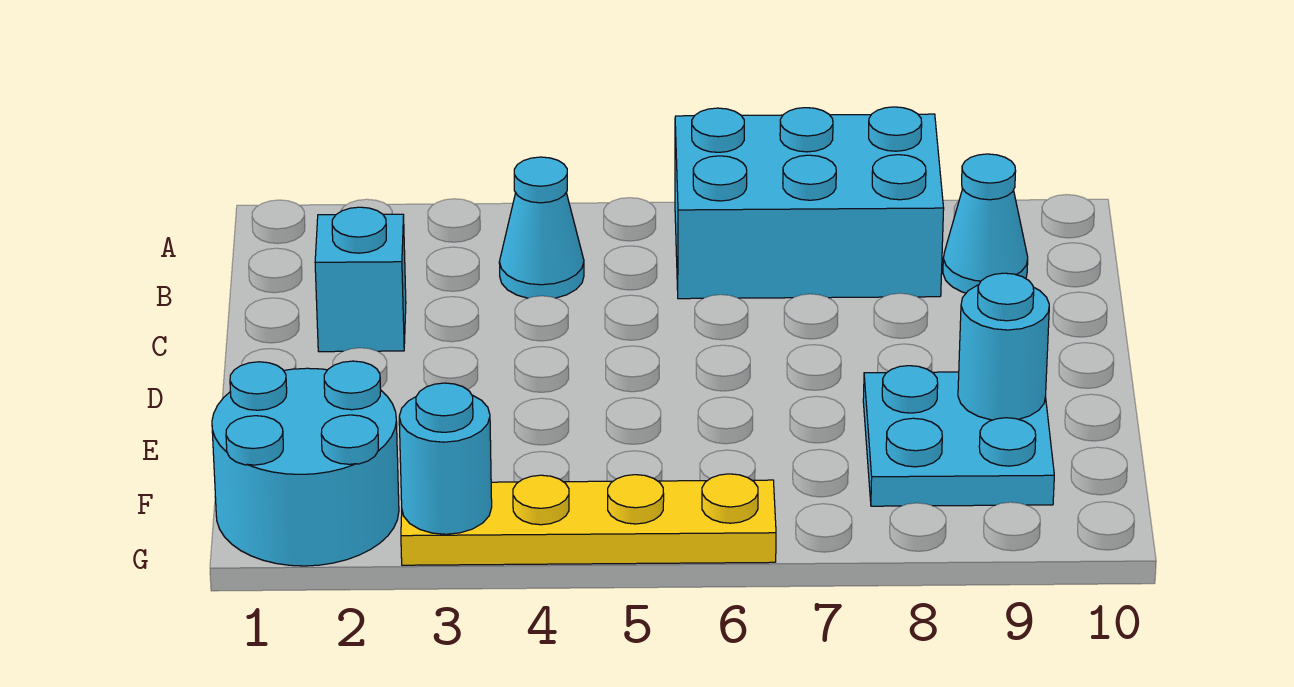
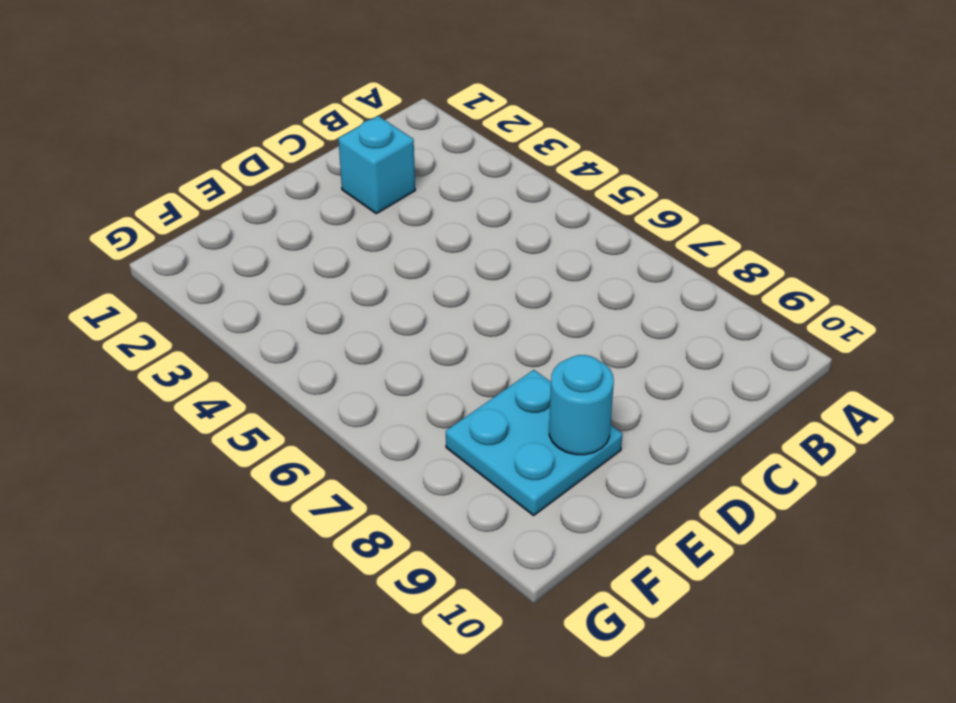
none -> cyan brick A6:B8 level 1
none -> cyan cone B4 level 1

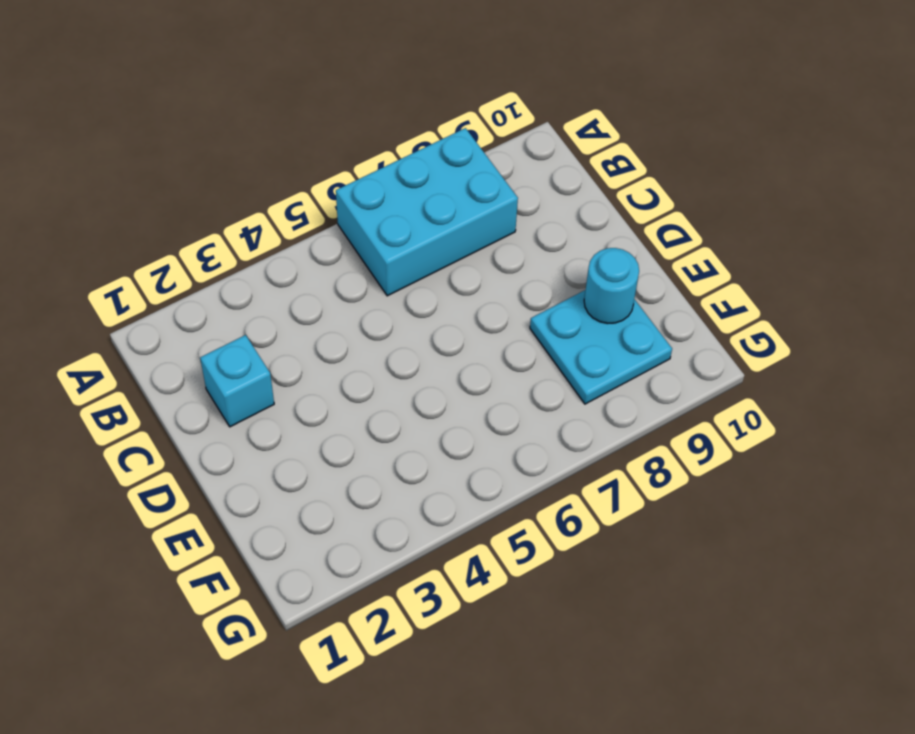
none -> cyan cone B4 level 1
none -> cyan cone B9 level 1

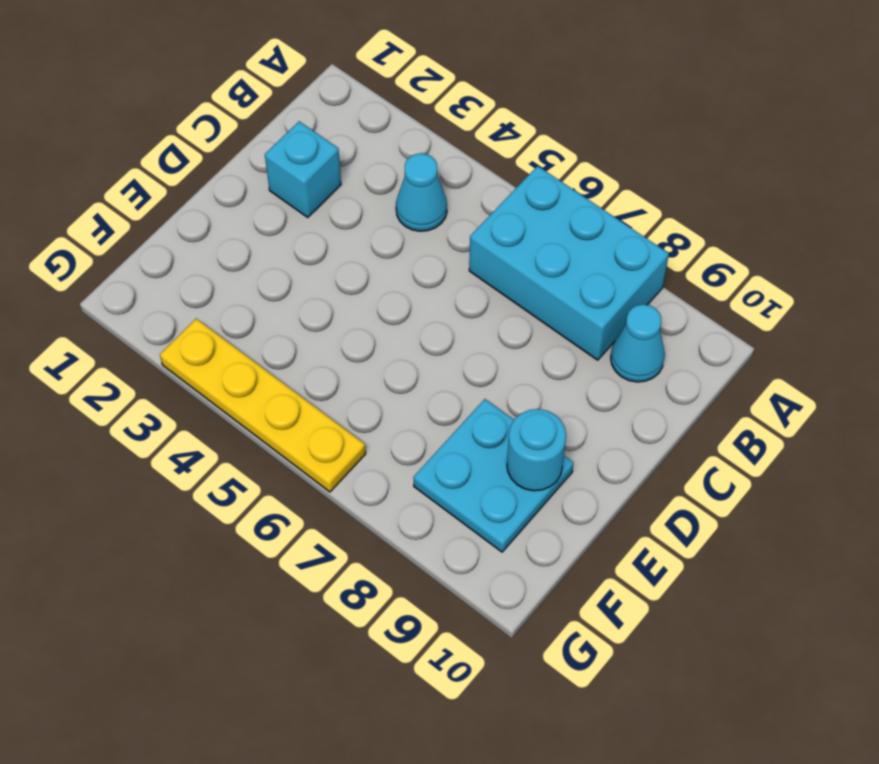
none -> cyan round brick F1:G2 level 1
none -> cyan round brick G3 level 2

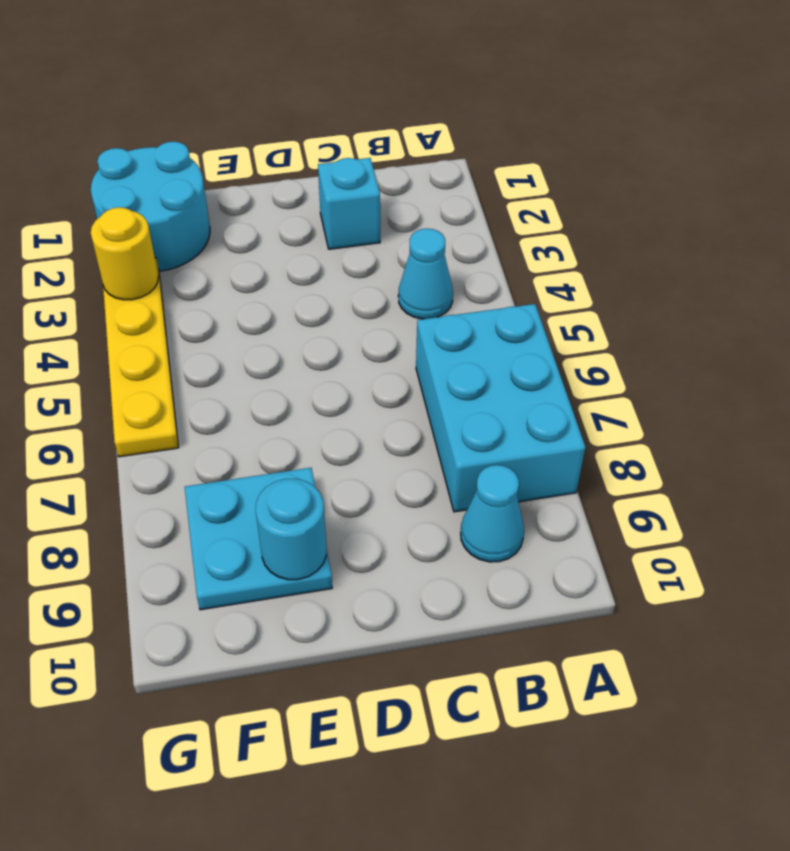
yellow round brick G3 level 2 -> cyan round brick G3 level 2

